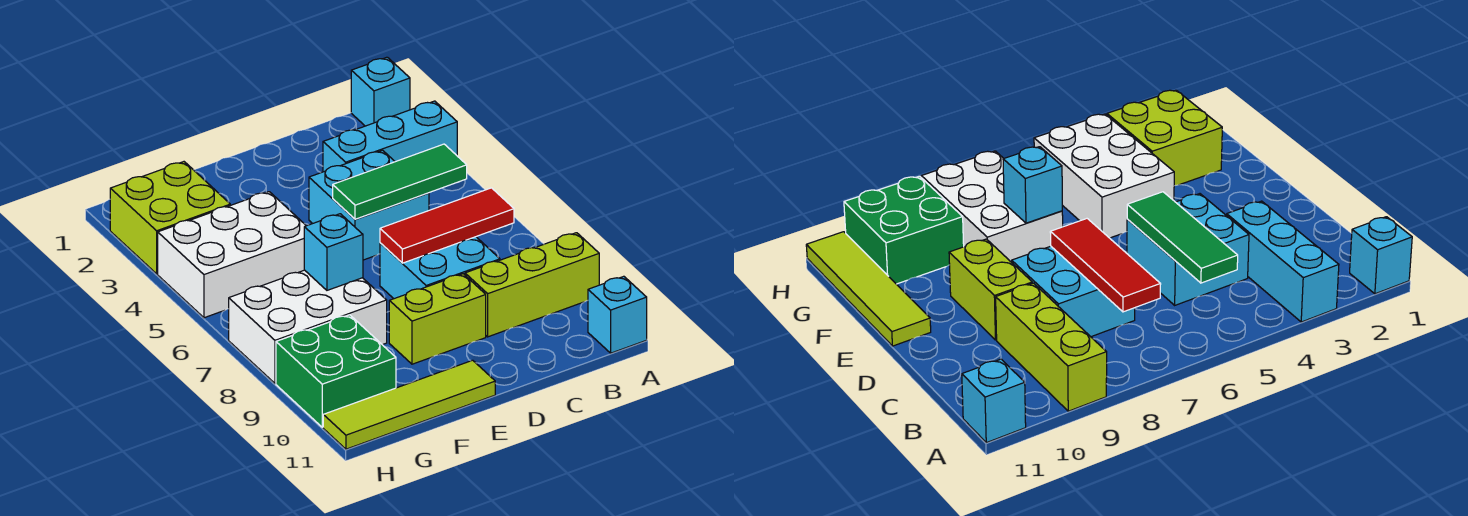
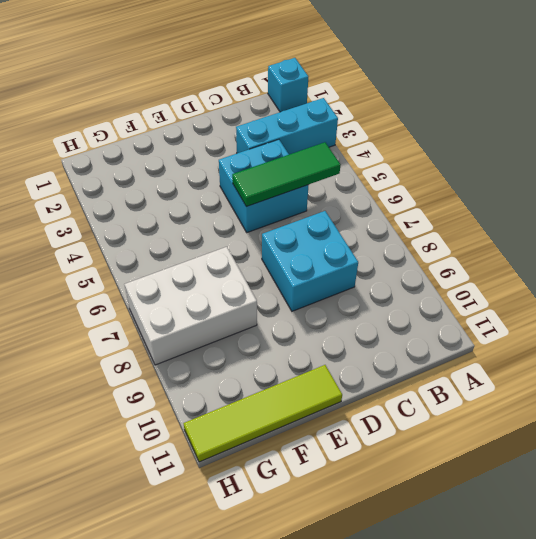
none -> lime brick A9:C9 level 1
none -> cyan brick A11 level 1
none -> lime brick D9:E9 level 1

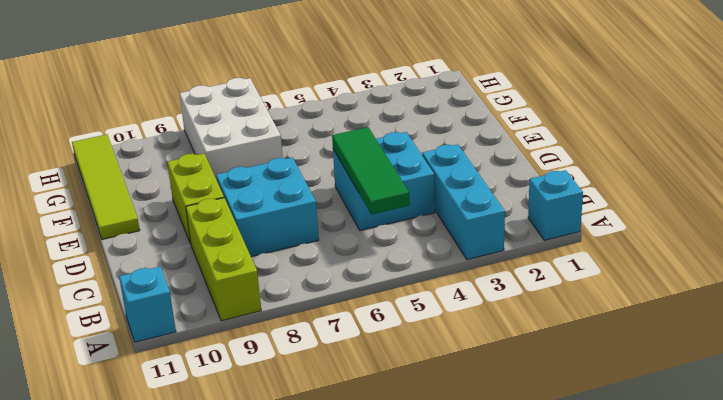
none -> white brick F4:H5 level 1
none -> lime brick G2:H3 level 1
none -> green brick G9:H10 level 1

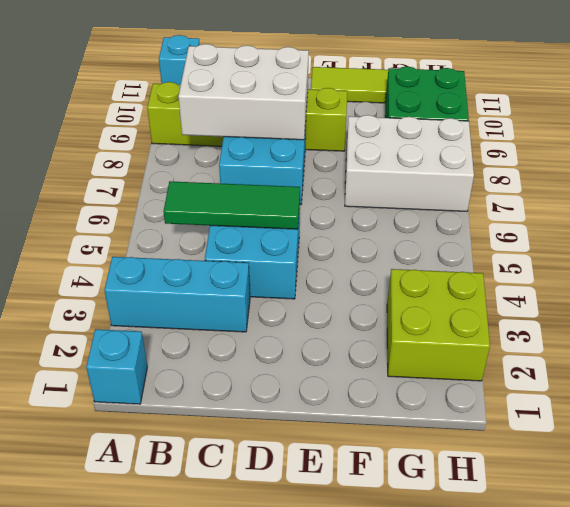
white brick B8:D9 level 2 -> white brick F4:H5 level 1
none -> red tile B7:D7 level 2
none -> cyan brick F7 level 2

